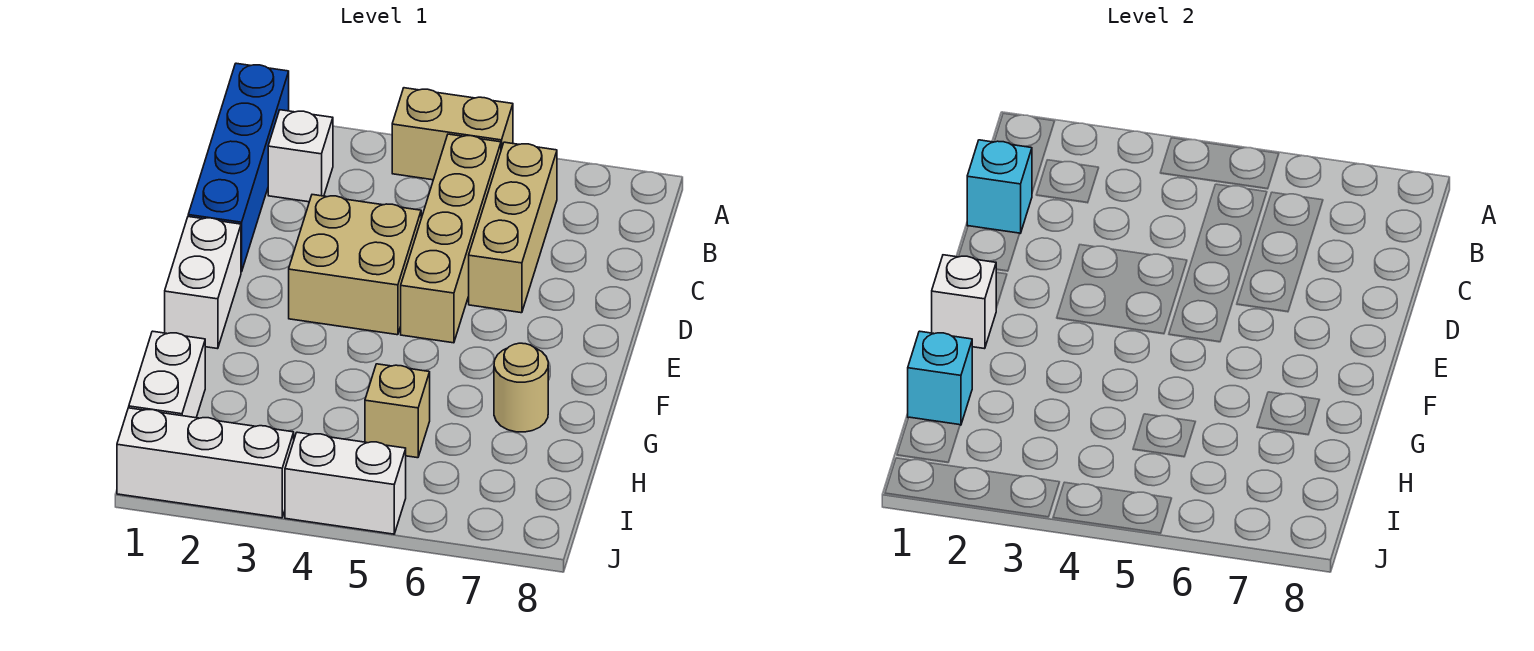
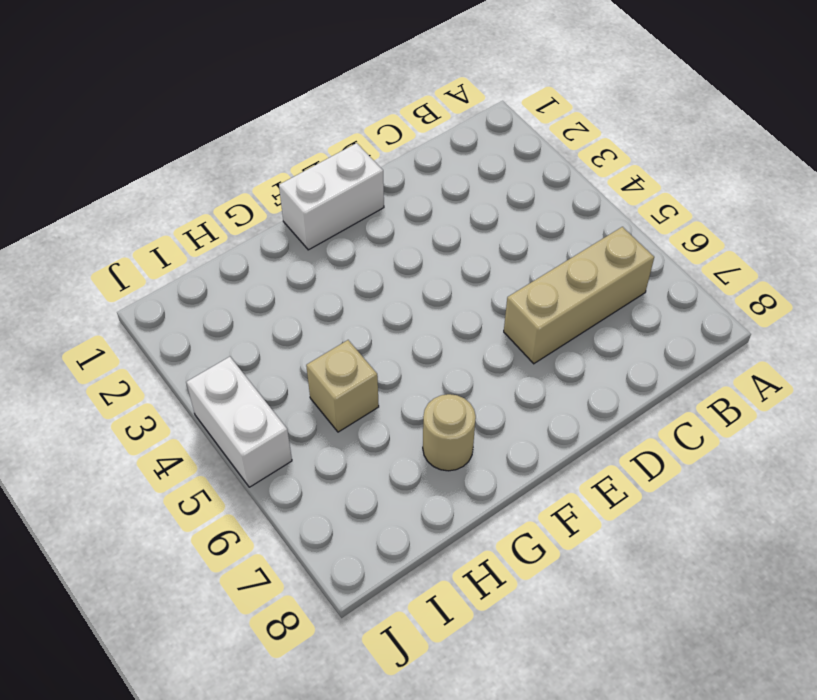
none -> blue brick A1:D1 level 1
none -> tan brick A4:A5 level 1
none -> white brick B2 level 1

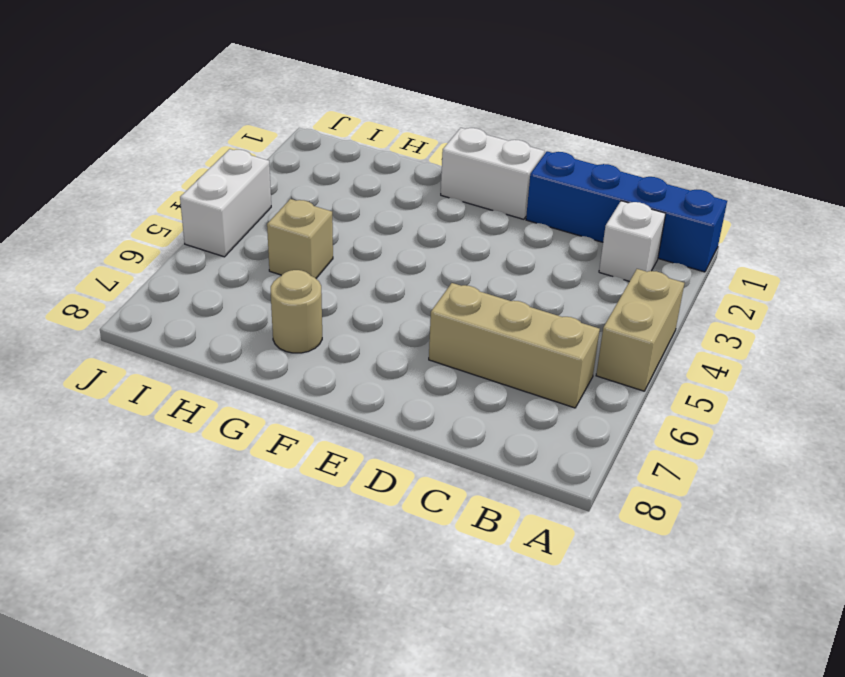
none -> tan brick B5:E5 level 1
none -> tan brick D3:E4 level 1
none -> white brick H1:I1 level 1

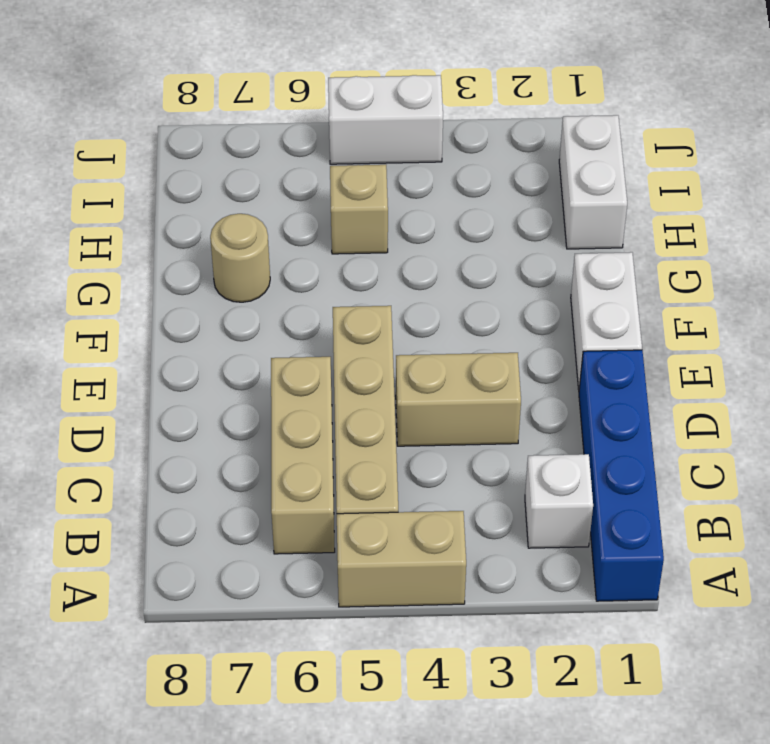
tan brick D3:D4 level 1 -> tan brick D3:E4 level 1
none -> white brick J1:J3 level 1
none -> cyan brick C1 level 2
none -> white brick F1 level 2

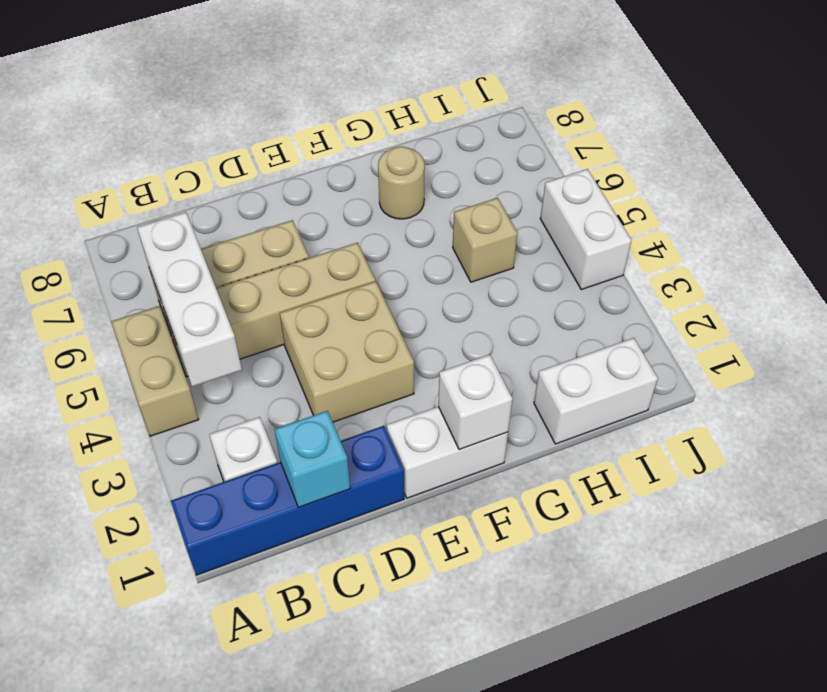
white brick B4:B6 level 2 -> white brick J1:J3 level 1
none -> cyan brick H1 level 2

